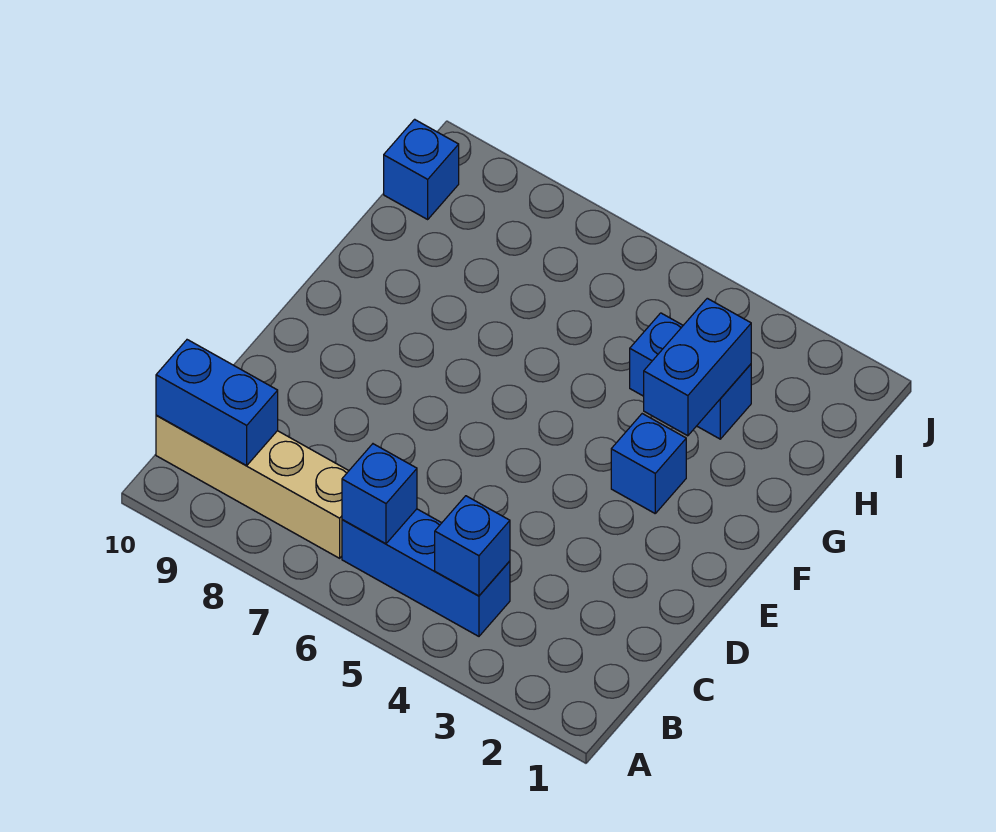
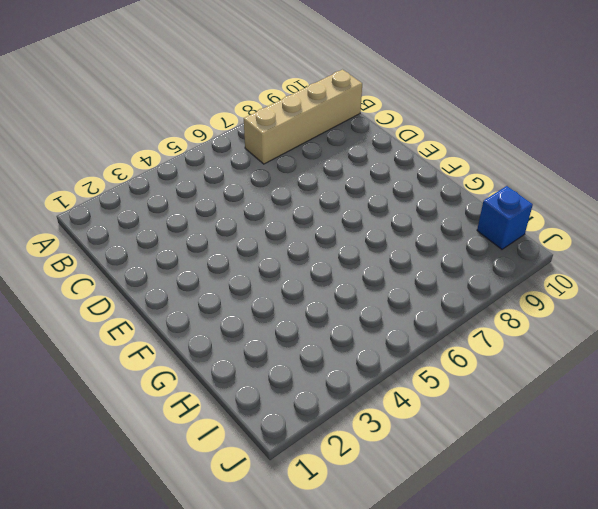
none -> blue brick B4:B6 level 1
none -> blue brick F3 level 1

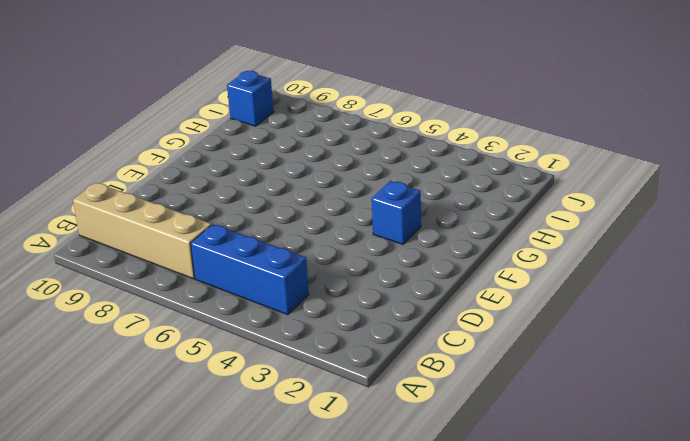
none -> blue brick H3:H4 level 1
none -> blue brick B4 level 2

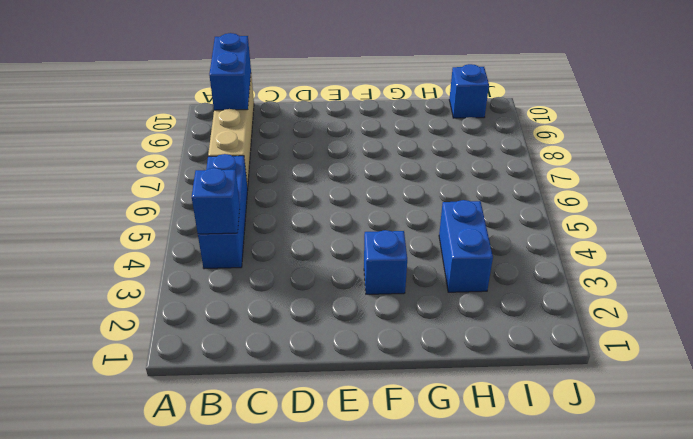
none -> blue brick B6 level 2
none -> blue brick G3:H3 level 2

